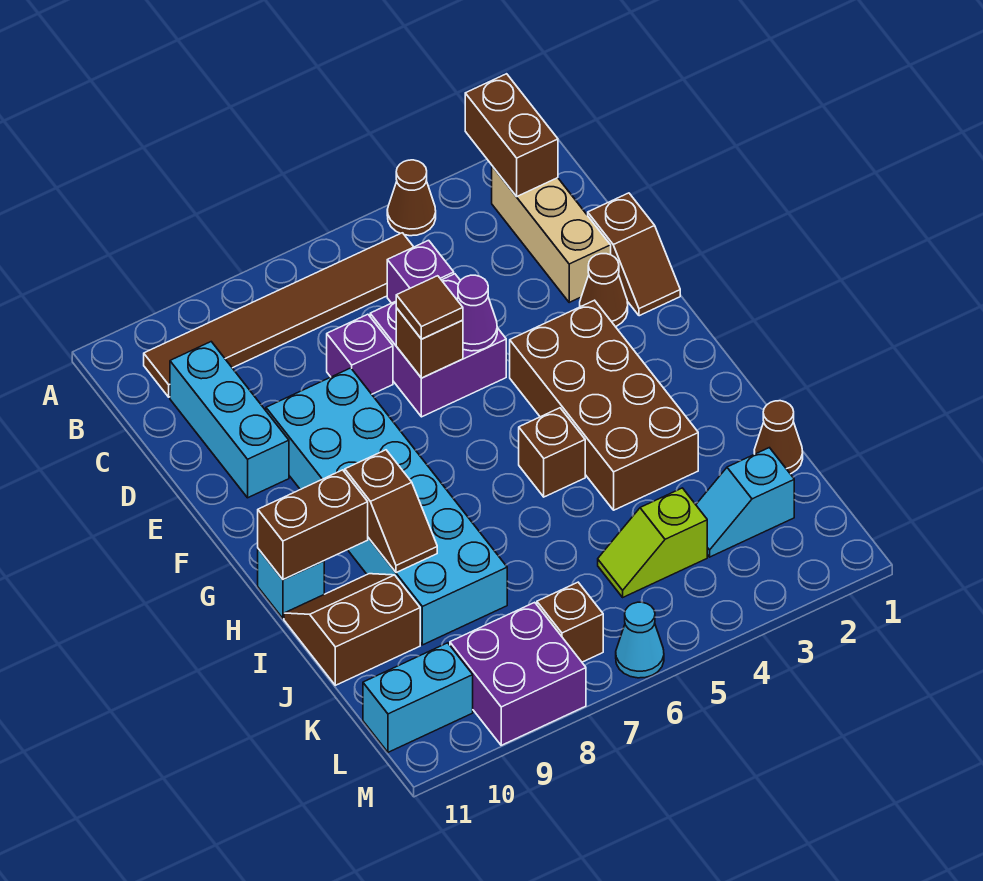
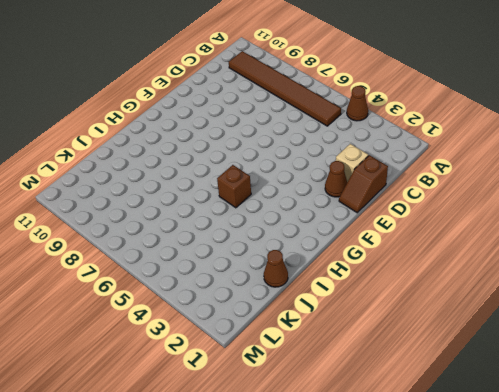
tan brick D2 level 1 -> tan brick B2:D2 level 1
none -> purple brick C5 level 1
none -> cyan brick C10:E10 level 1
none -> purple brick D5:E6 level 1

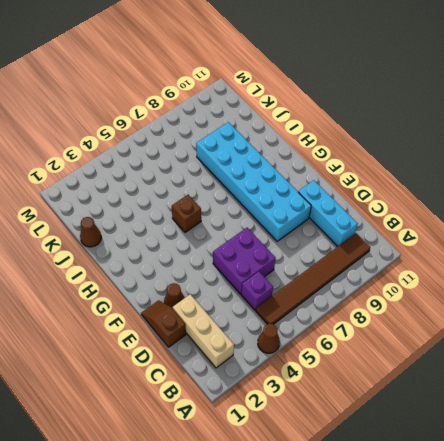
none -> purple brick D7 level 1
none -> brown brick F3:I4 level 1
none -> cyan brick H11 level 1

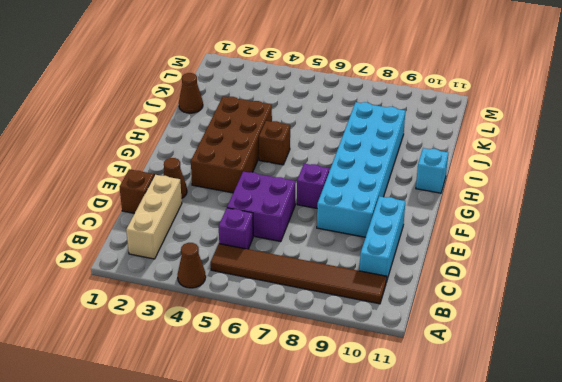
purple brick F7 level 1 -> purple brick D7 level 1
none -> brown slope I10:J11 level 1 top J
none -> cyan slope K2:K3 level 1 top 2
none -> lime slope K4:K5 level 1 top 4

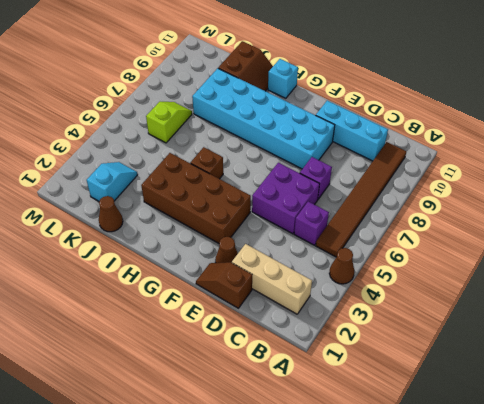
lime slope K6:K7 level 1 top 6 -> lime slope K4:K5 level 1 top 4
none -> brown brick L7 level 1
none -> purple brick L8:M9 level 1
none -> cyan brick L10:L11 level 1

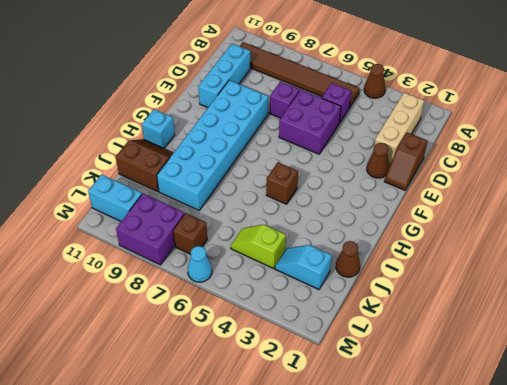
none -> brown brick F3:I4 level 1
none -> brown brick A2:B2 level 2
none -> purple cone E5 level 2

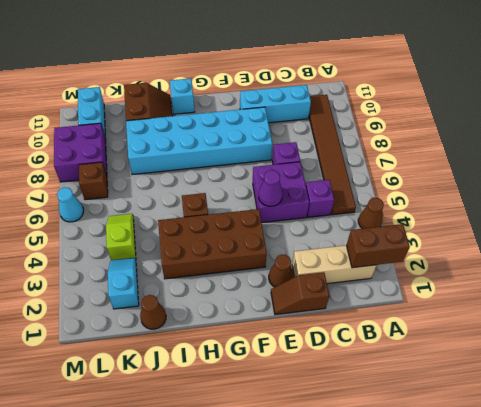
none -> brown brick E6 level 2
none -> brown slope H9:I9 level 2 top H
none -> brown brick H10:H11 level 2

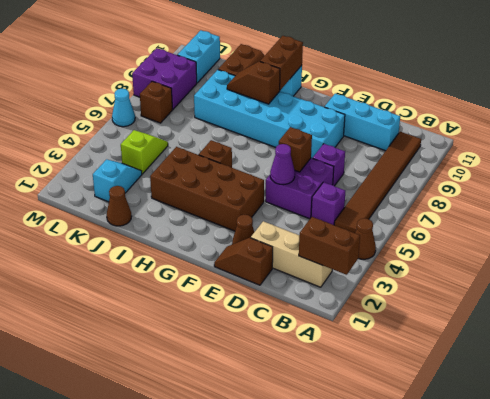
none -> brown tile E6 level 3

